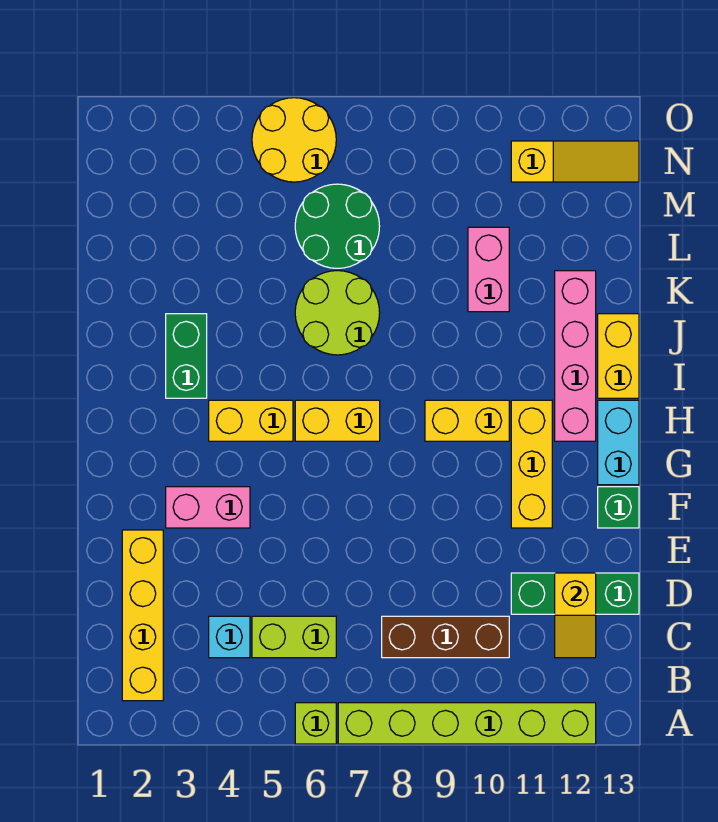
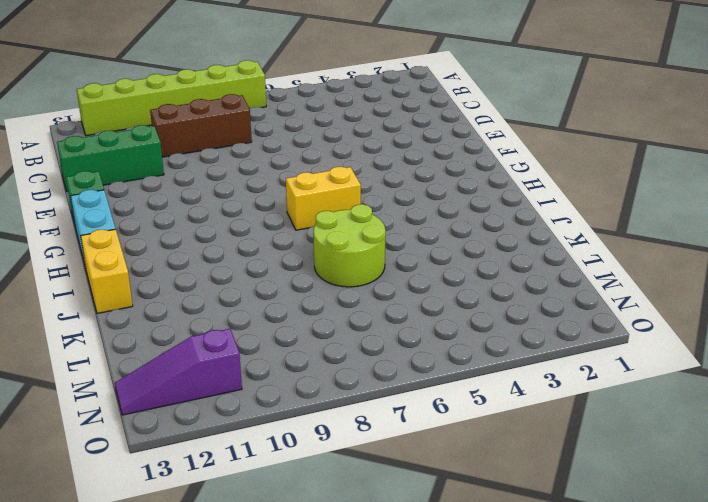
purple slope N11:N13 level 1 top 11 -> yellow slope N11:N13 level 1 top 11
none -> lime brick A6 level 1
none -> yellow brick B2:E2 level 1
none -> cyan brick C4 level 1

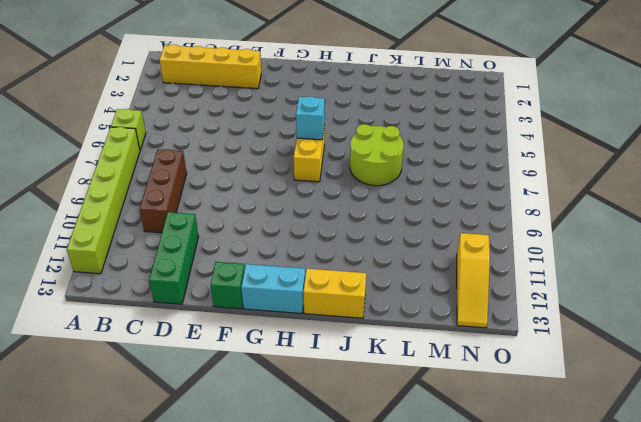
cyan brick H6 level 2 -> cyan brick C4 level 1
none -> lime brick C5:C6 level 1
none -> pink brick F3:F4 level 1
none -> yellow brick F11:H11 level 1

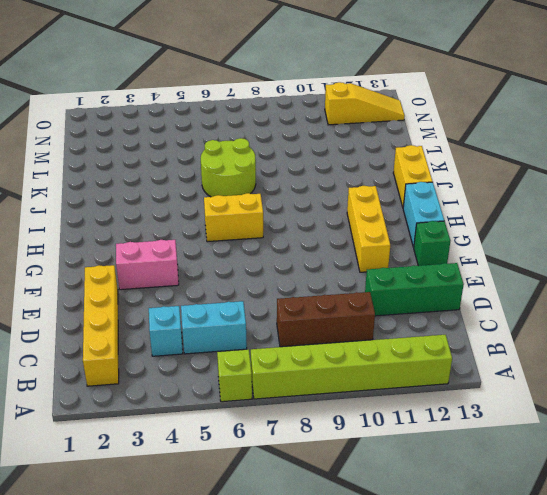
cyan brick C5:C6 level 1 -> lime brick C5:C6 level 1
none -> yellow brick H4:H5 level 1
none -> yellow brick H9:H10 level 1
none -> pink brick H12:K12 level 1

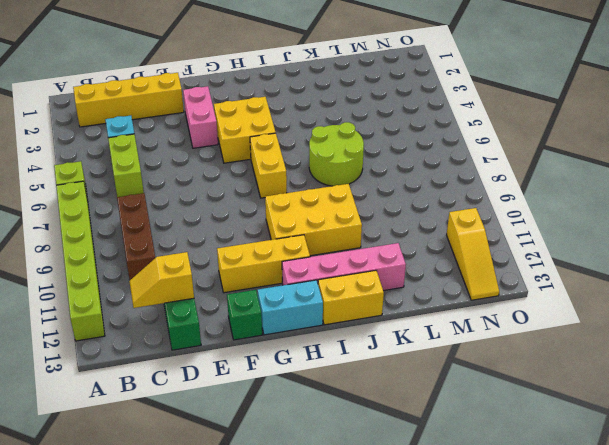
yellow brick G4:H5 level 1 -> yellow brick H4:H5 level 1
yellow brick H9:J10 level 1 -> yellow brick H9:H10 level 1
none -> green brick I3:J3 level 1
none -> pink brick K10:L10 level 1
none -> green round brick L6:M7 level 1

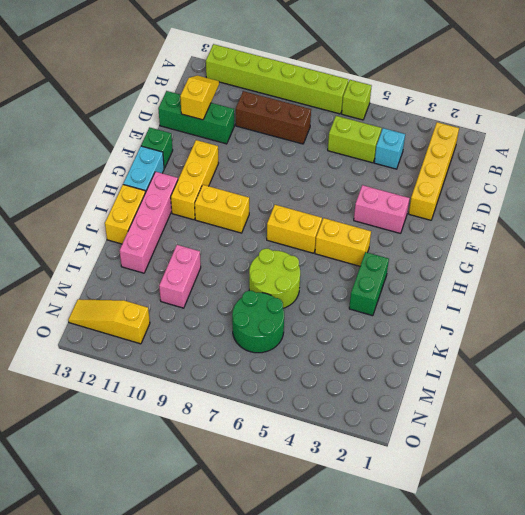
none -> yellow round brick N5:O6 level 1

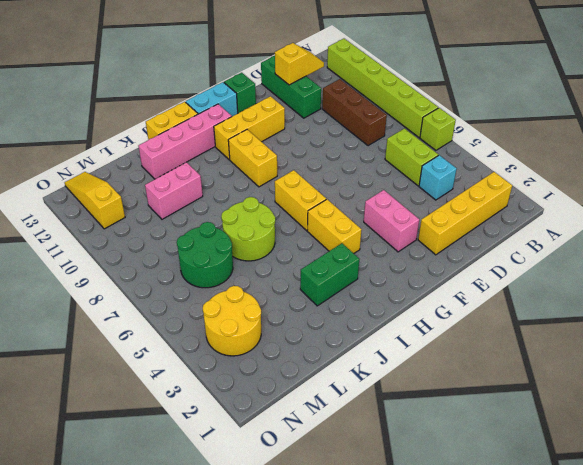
yellow round brick M3:N4 level 1 -> yellow round brick N5:O6 level 1

